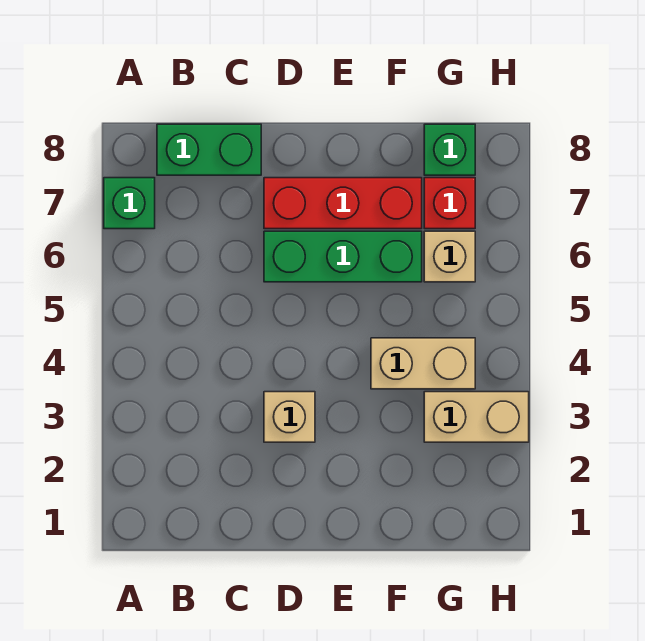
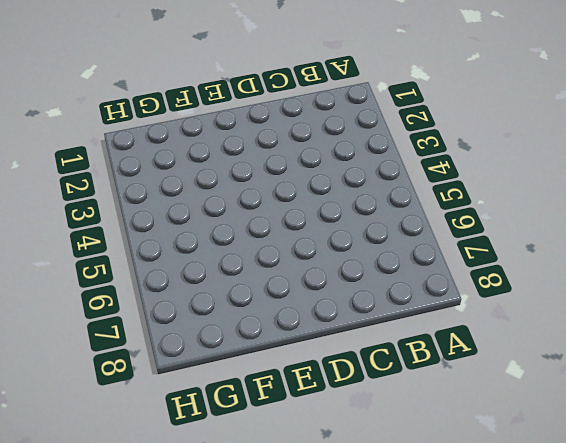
none -> green brick A7 level 1
none -> green brick B8:C8 level 1

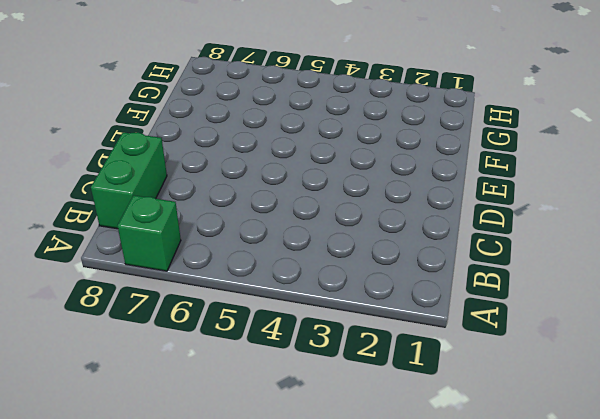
none -> tan brick D3 level 1
none -> green brick D6:F6 level 1

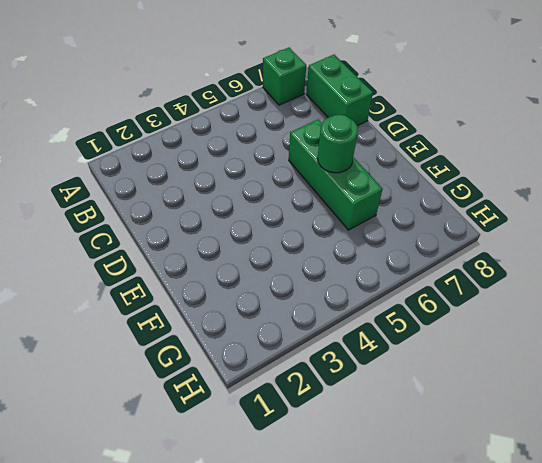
green round brick E6 level 2 -> none
none -> tan brick D3 level 1
none -> red brick D7:F7 level 1

